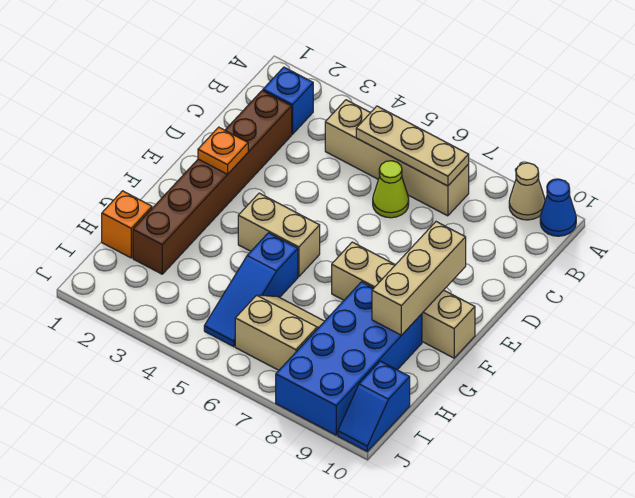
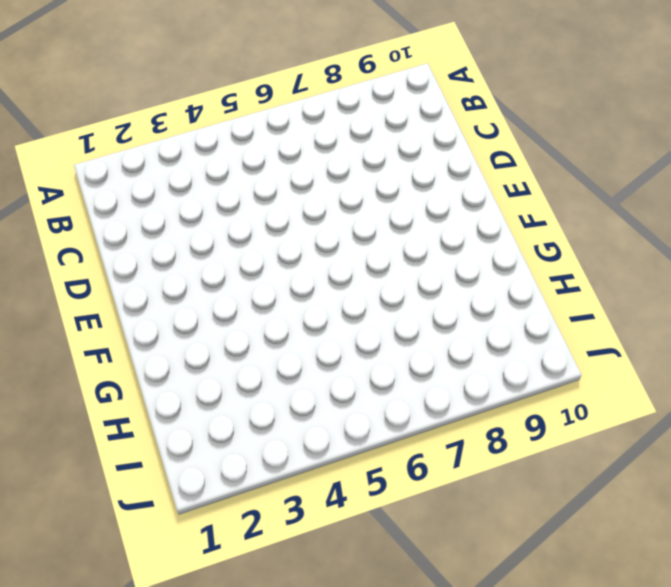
none -> tan cone A9 level 1
none -> blue cone A10 level 1
none -> blue brick B2 level 1

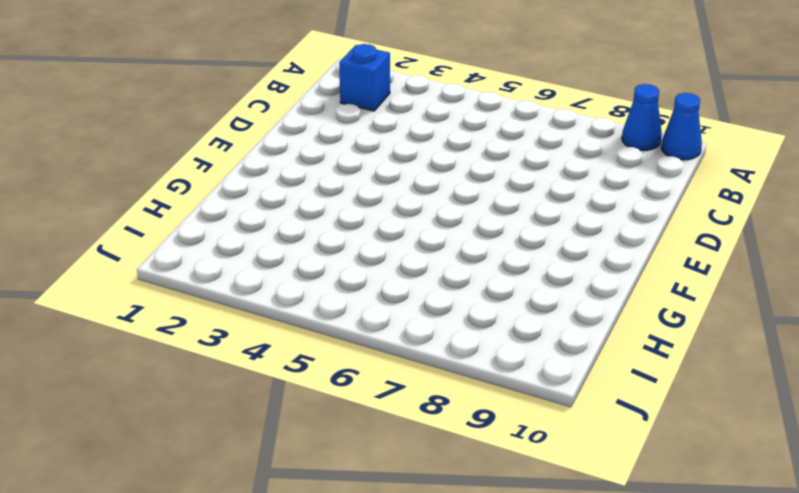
blue cone A9 level 1 -> tan cone A9 level 1
none -> tan brick B4:B7 level 1
none -> brown brick C2:H2 level 1
none -> lime cone C6 level 1

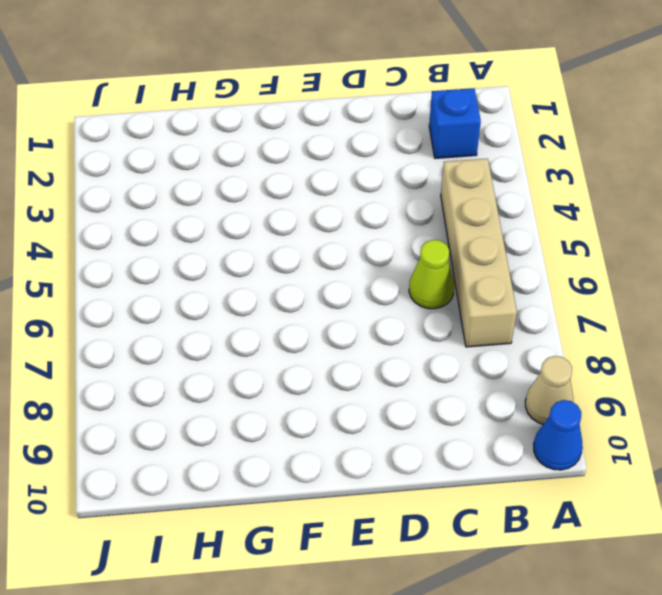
none -> brown brick C2:H2 level 1
none -> tan brick F4:F5 level 1
none -> tan brick F7:F10 level 1

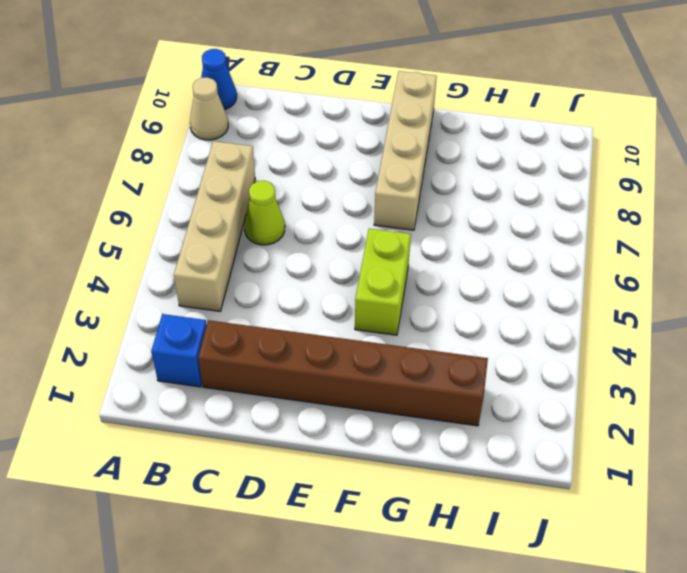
lime brick F4:F5 level 1 -> tan brick F4:F5 level 1
none -> blue slope G5:I5 level 1 top G
none -> blue brick G8:J9 level 1
none -> orange brick H1 level 1

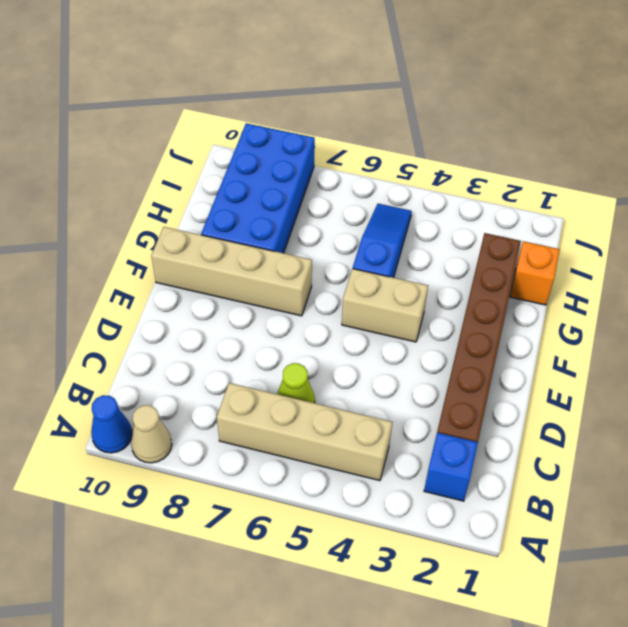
none -> tan slope H6:I7 level 1 top I
none -> blue slope I10:J10 level 1 top I
none -> tan plate B5:B7 level 2

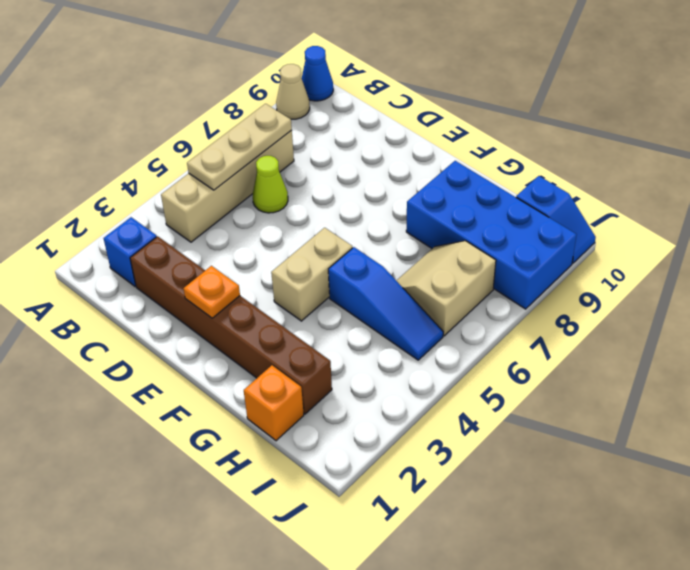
none -> tan brick F7:F10 level 1
none -> tan brick E9:G9 level 2

